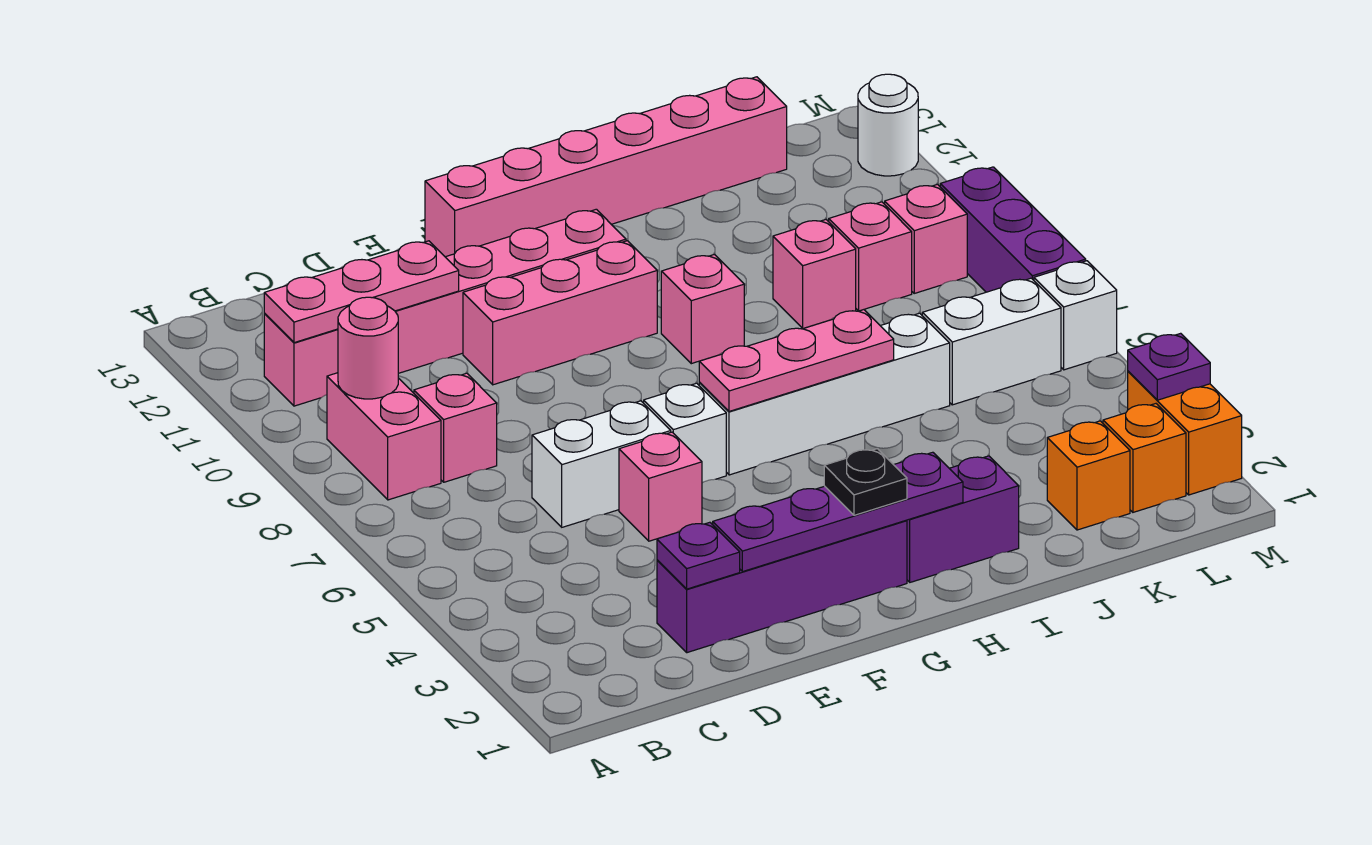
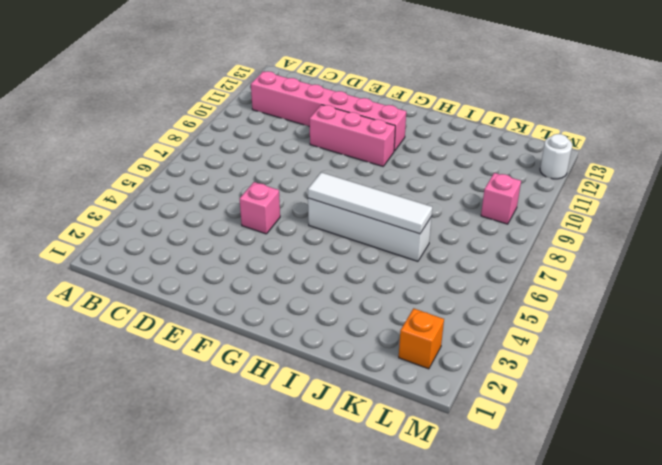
white tile G6:J6 level 2 -> pink plate G6:I6 level 2
none -> pink brick B8:B9 level 1
none -> pink brick C8 level 1
none -> purple brick D2:G2 level 1

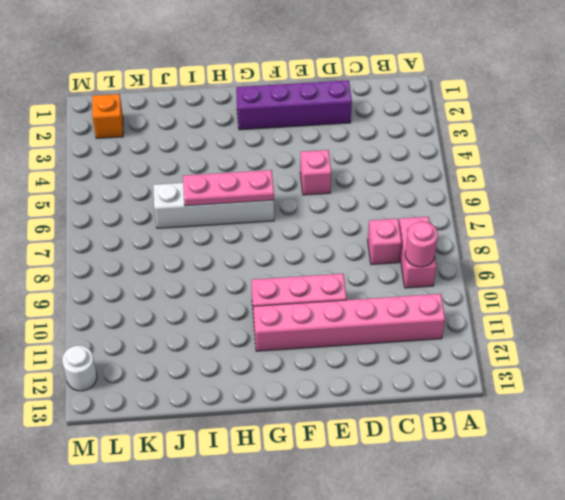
none -> white brick D6:E6 level 1
none -> white brick F6 level 1
none -> pink brick F13:K13 level 1

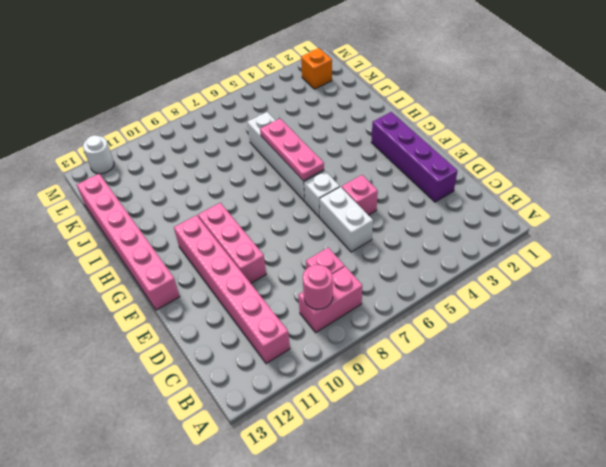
none -> purple brick H2:I2 level 1
none -> pink brick H9 level 1
none -> pink brick J9 level 1

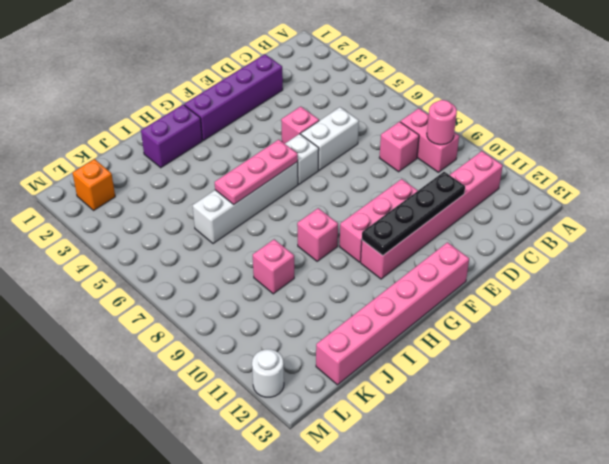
black plate D11:G11 level 2 -> pink plate B11:D11 level 2
none -> orange brick K2 level 1
none -> white brick K6:L6 level 1
none -> pink brick K9 level 1

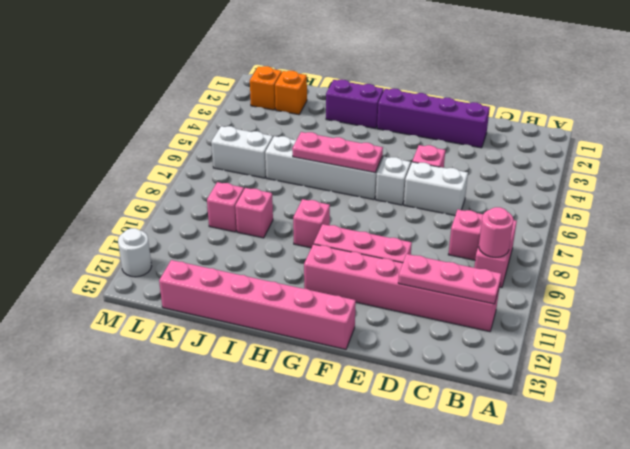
none -> pink brick L9 level 1
none -> orange brick M2:M3 level 1
none -> white brick M6 level 1

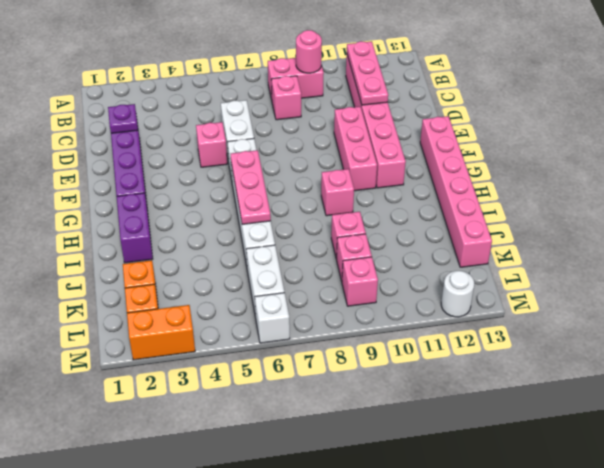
none -> purple brick M7:M9 level 1
none -> purple plate E2:H2 level 2
none -> purple plate M3 level 2

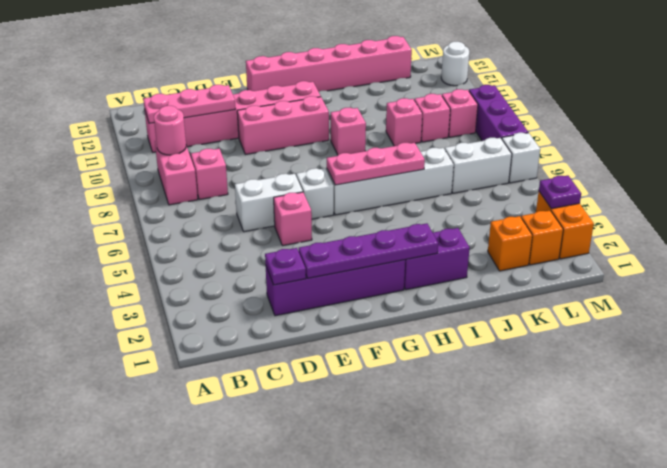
none -> black plate G2 level 3

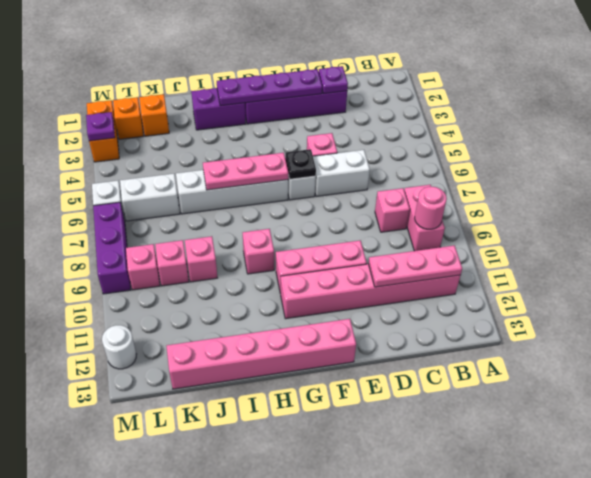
black plate F6 level 2 -> black plate G2 level 3

